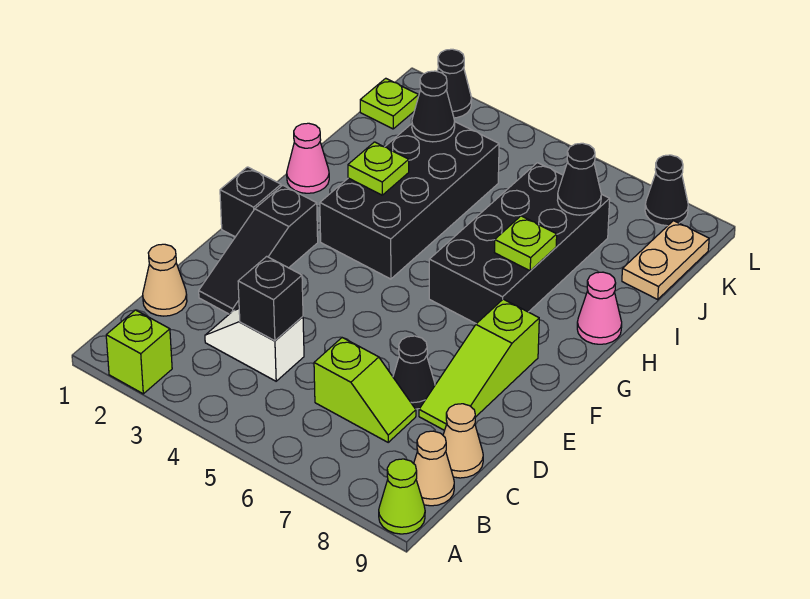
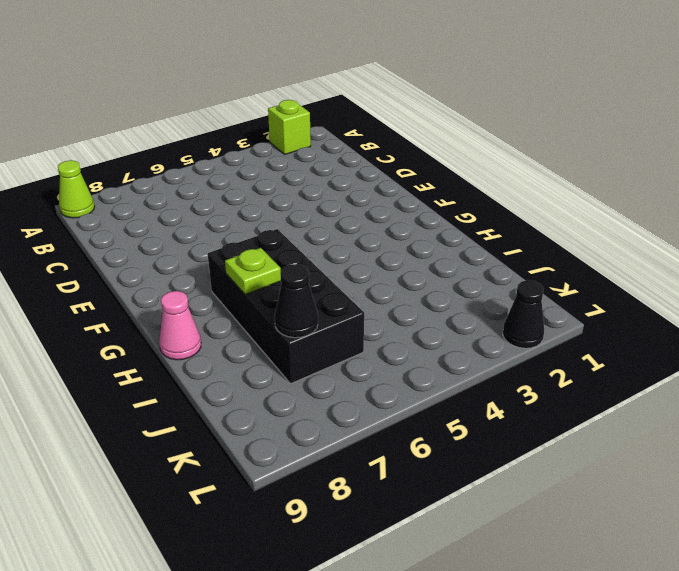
none -> tan cone B9 level 1
none -> tan cone C1 level 1
none -> white slope C3:C4 level 1 top 4

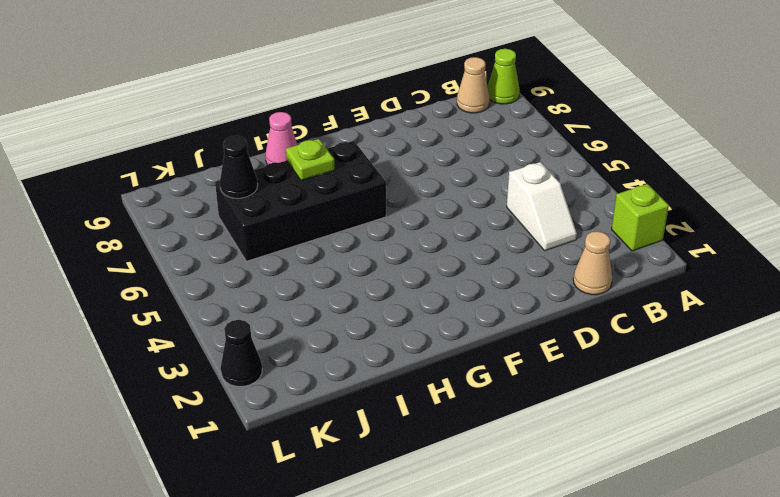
none -> lime slope C6:C7 level 1 top 6
none -> tan cone C9 level 1
none -> black slope D2:F2 level 1 top F

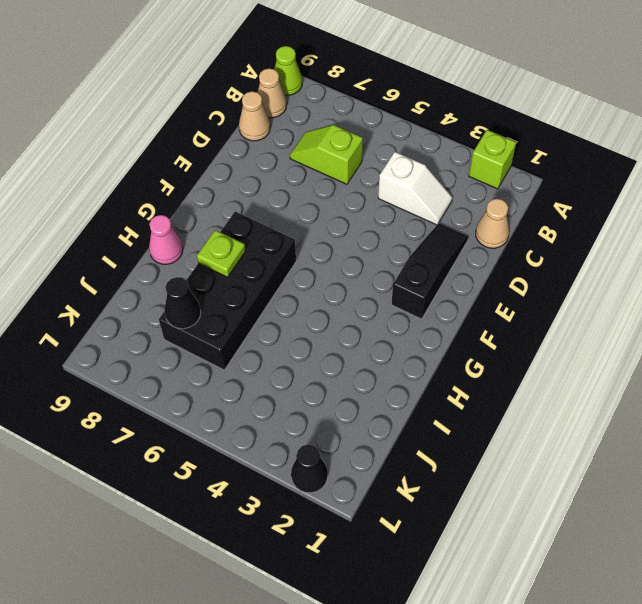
none -> black cone D7 level 1
none -> lime slope D8:F8 level 1 top F
none -> black brick F1 level 1

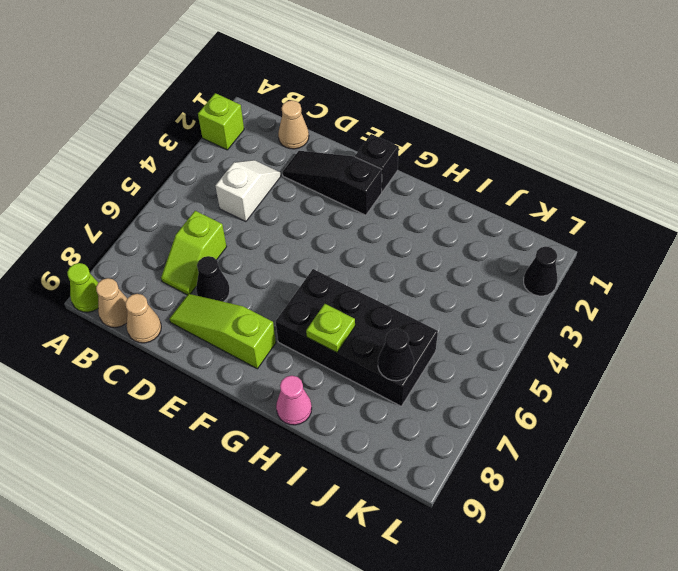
none -> black brick G3:J4 level 1
none -> pink cone H1 level 1
none -> tan plate J9:K9 level 1

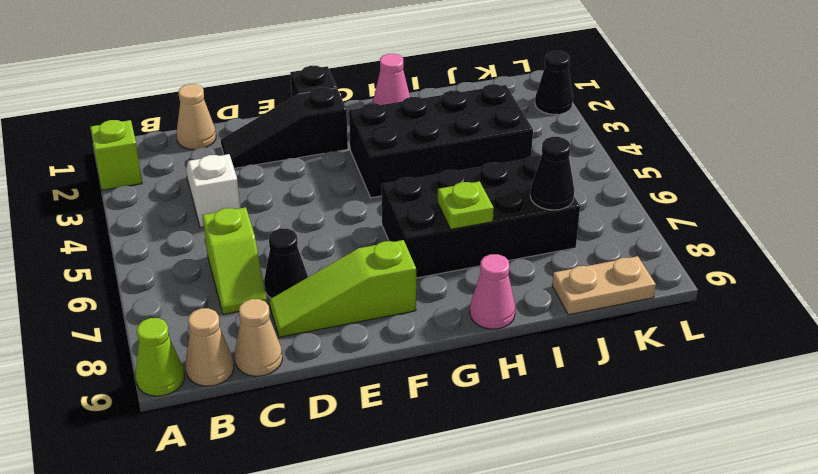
none -> lime plate K1 level 1
none -> black cone L8 level 1
none -> black brick C4 level 2

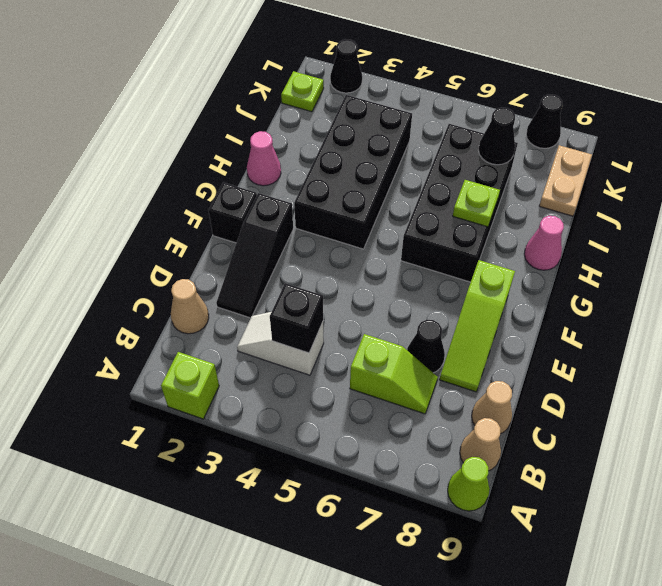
none -> lime plate H3 level 2
none -> black cone J3 level 2

